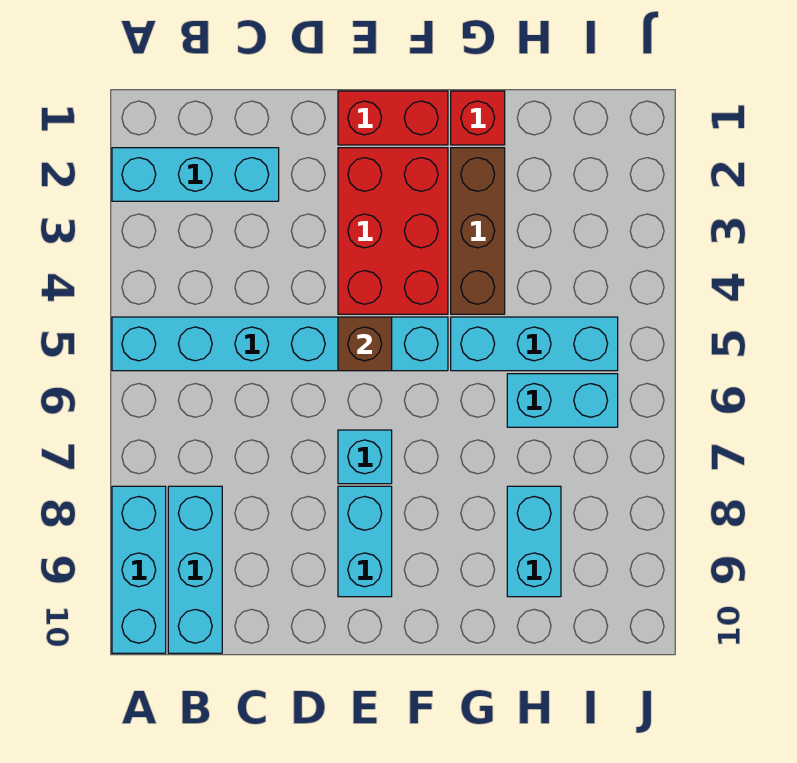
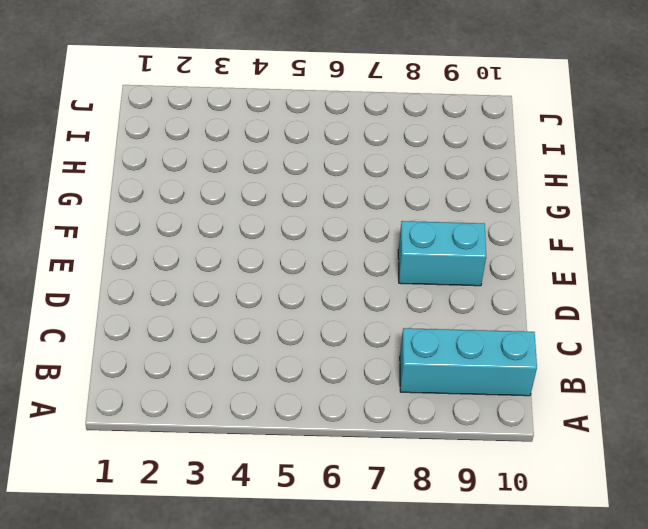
none -> cyan brick A2:C2 level 1
none -> cyan brick A5:F5 level 1
none -> cyan brick A8:A10 level 1

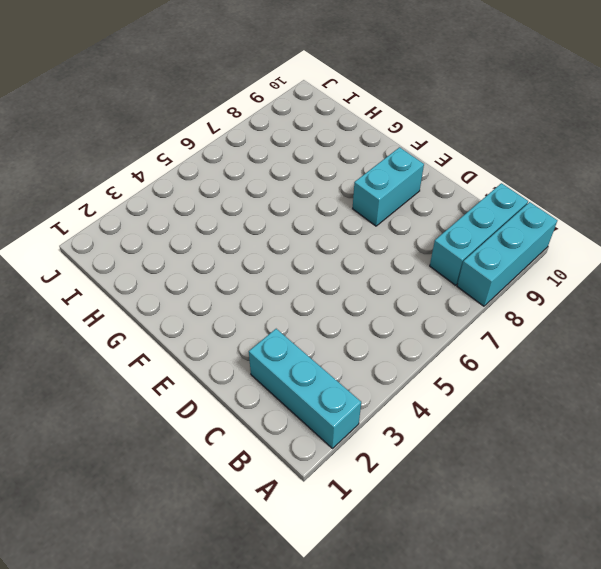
none -> cyan brick A5:F5 level 1
none -> red brick E1:F1 level 1
none -> red brick E2:F4 level 1

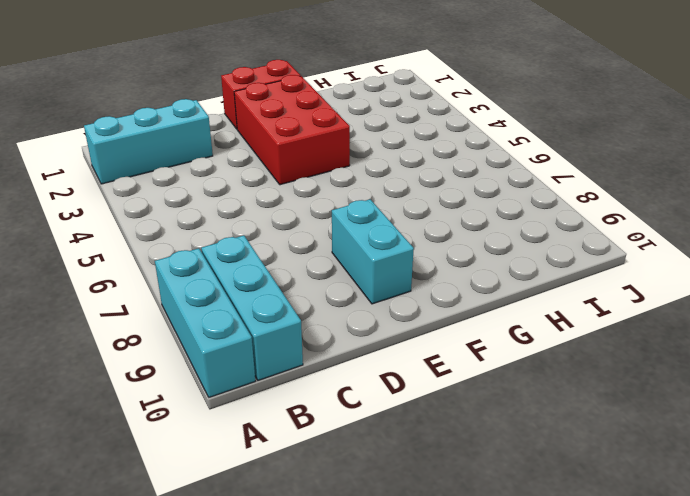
none -> cyan brick A5:F5 level 1
none -> cyan brick E7 level 1
none -> red brick G1 level 1

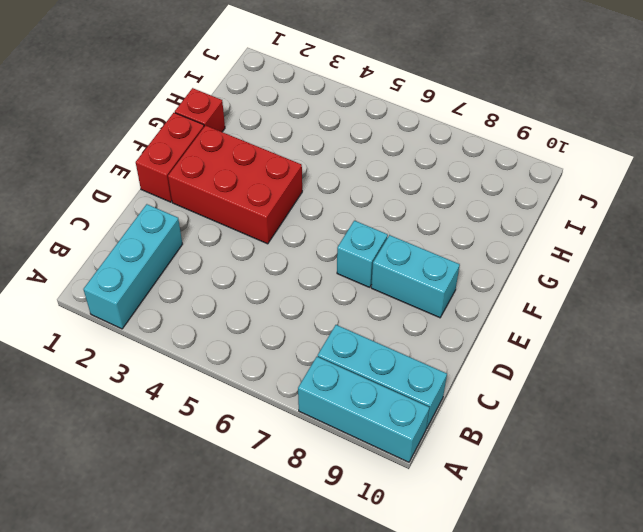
none -> cyan brick A5:F5 level 1
none -> brown brick G2:G4 level 1
none -> cyan brick G5:I5 level 1

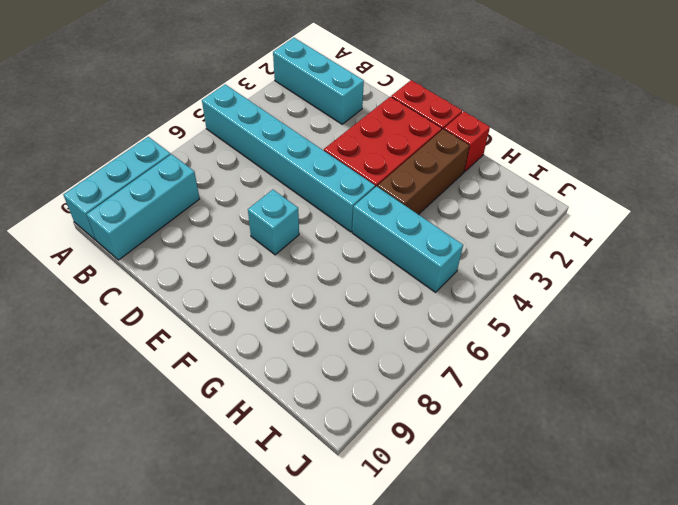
none -> cyan brick E8:E9 level 1
none -> cyan brick H6:I6 level 1
none -> cyan brick H8:H9 level 1

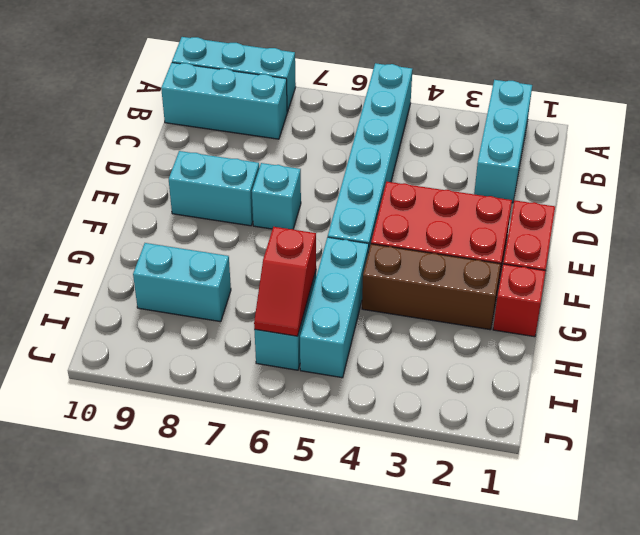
red slope H6:I6 level 2 top H -> none
none -> brown brick E5 level 2

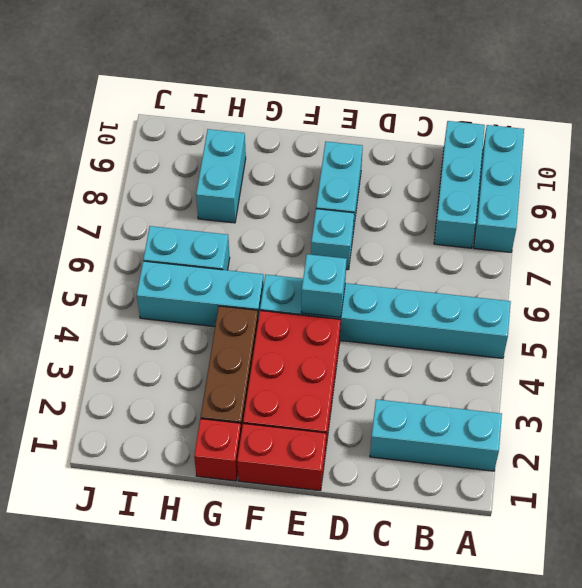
cyan brick E5 level 2 -> brown brick E5 level 2

